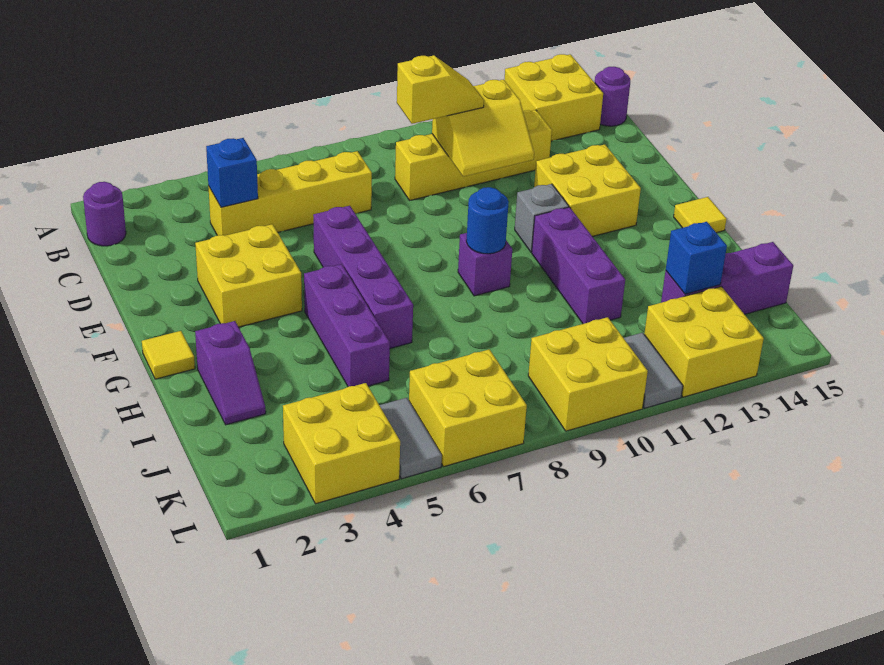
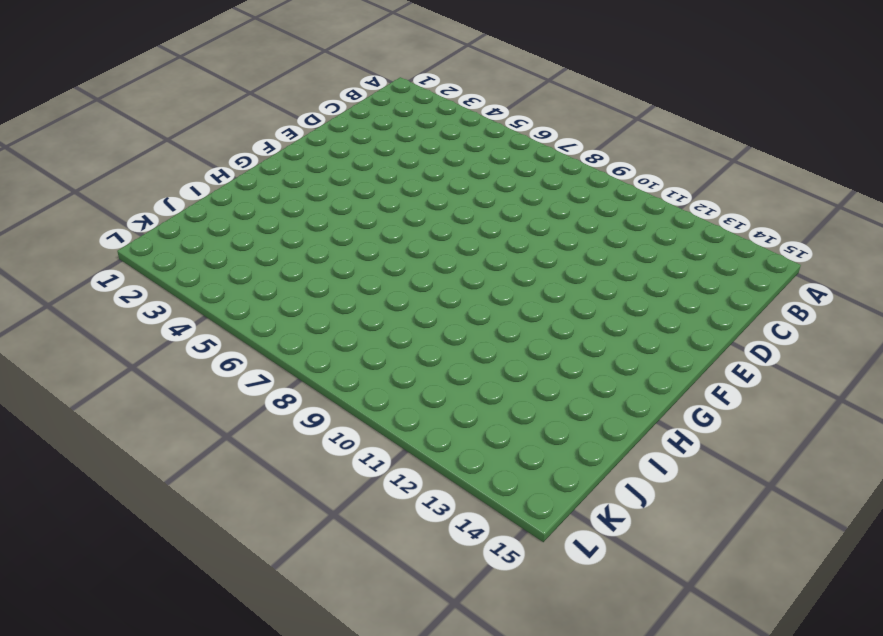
none -> yellow brick A13:B14 level 1
none -> purple round brick B1 level 1
none -> purple round brick B15 level 1

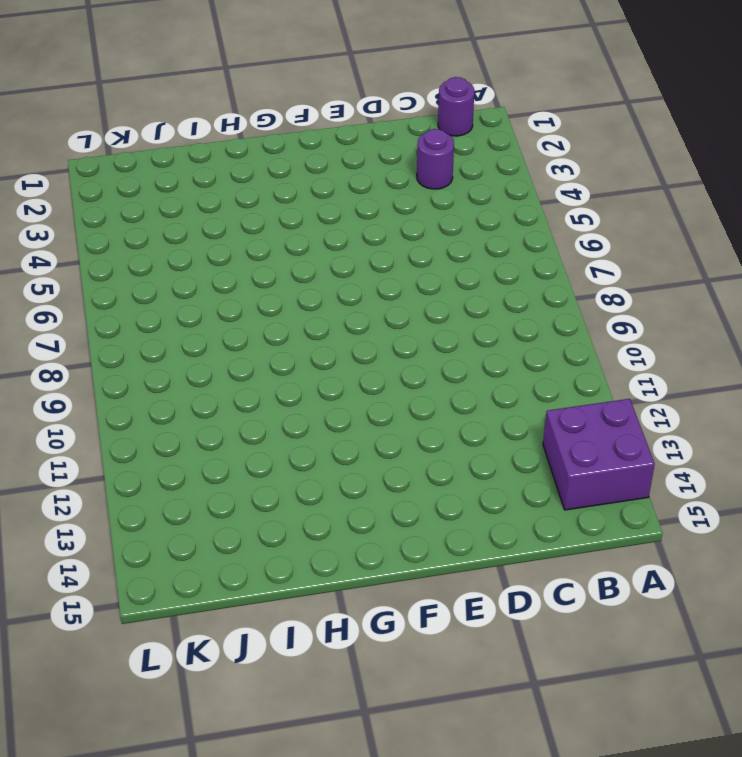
purple brick A13:B14 level 1 -> yellow brick A13:B14 level 1
purple round brick C3 level 1 -> purple round brick B15 level 1
none -> yellow brick C4:C7 level 1
none -> yellow brick C9:C12 level 1
none -> yellow brick E3:F4 level 1

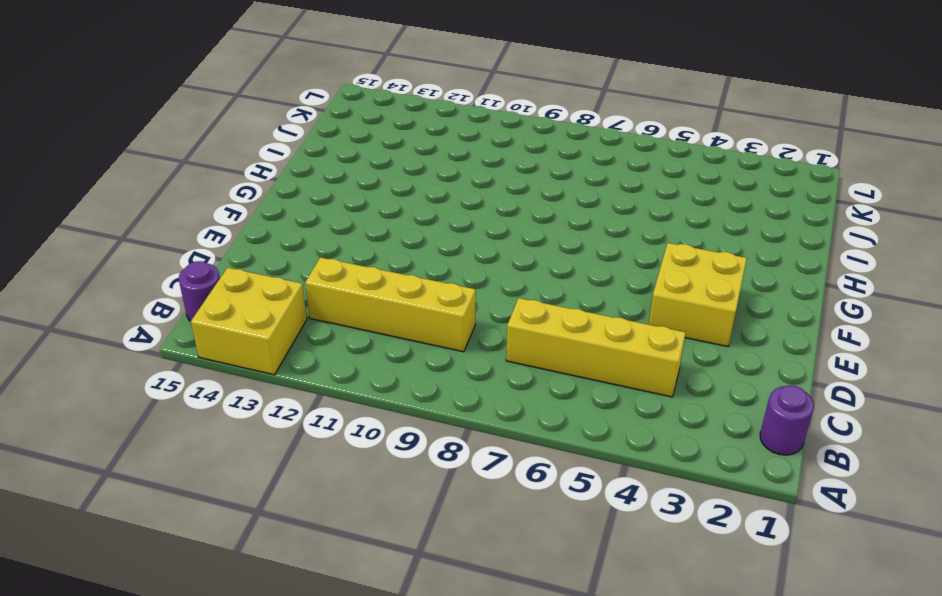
none -> purple brick E6:H6 level 1
none -> yellow brick E12:F13 level 1
none -> grey brick F11 level 1

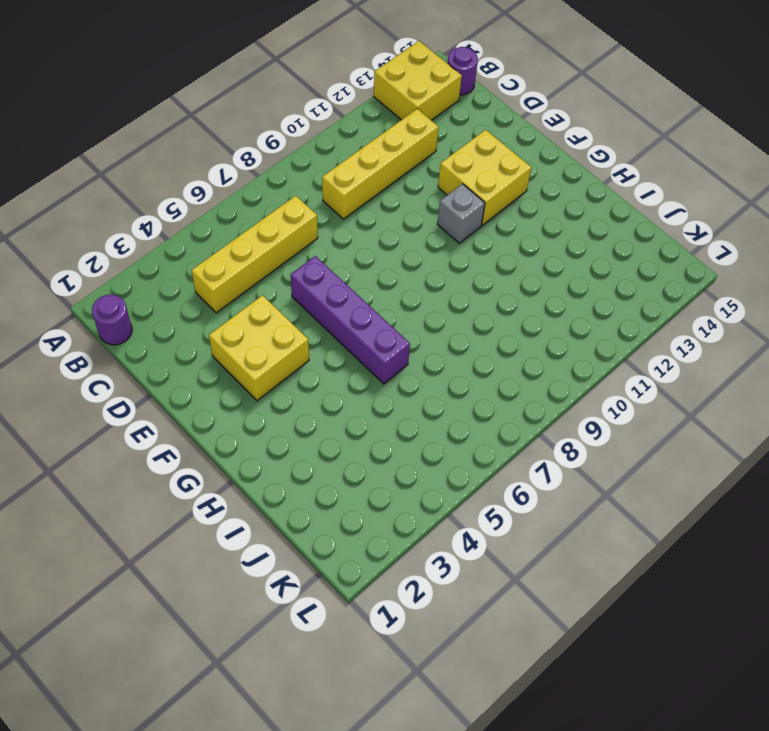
none -> yellow tile G1 level 1
none -> purple brick G5:I5 level 1
none -> purple brick G9 level 1

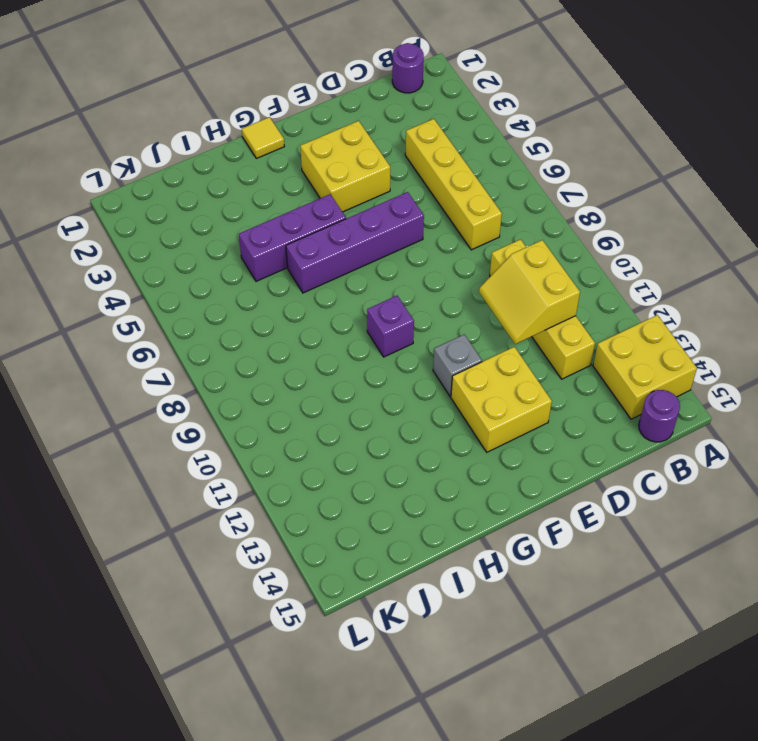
none -> purple brick G11:I11 level 1
none -> yellow tile G15 level 1
none -> purple slope H2:I2 level 1 top H

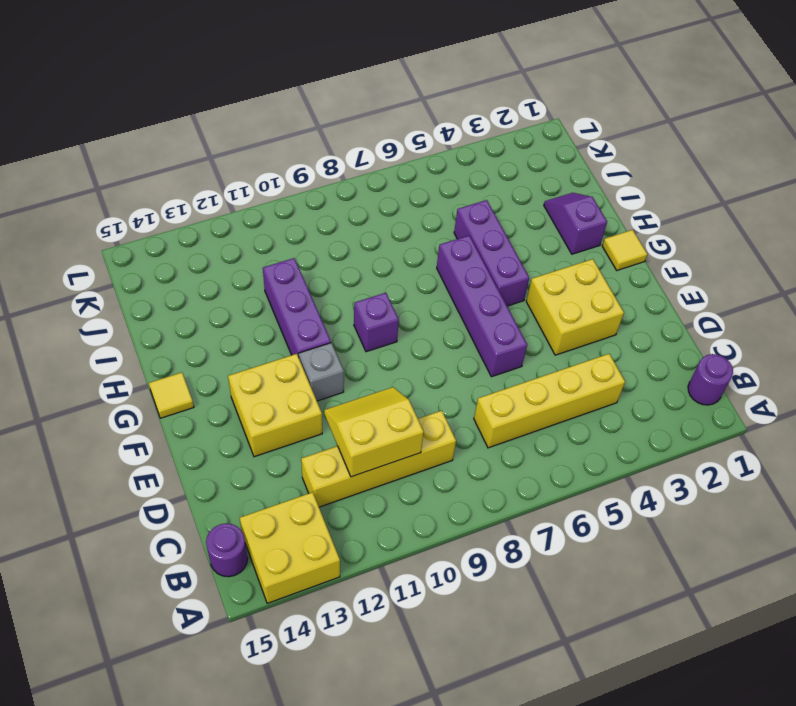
none -> purple brick J13:J15 level 1
none -> yellow brick K3:L4 level 1
none -> grey tile K5:L5 level 1

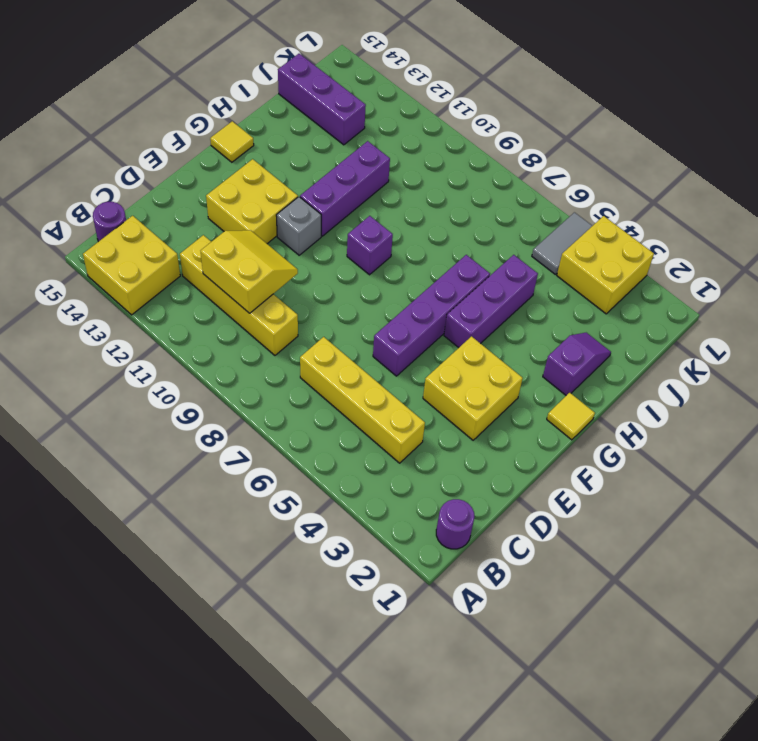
none -> yellow brick K6:L7 level 1
none -> yellow brick K9:L10 level 1
none -> grey tile K11:L11 level 1

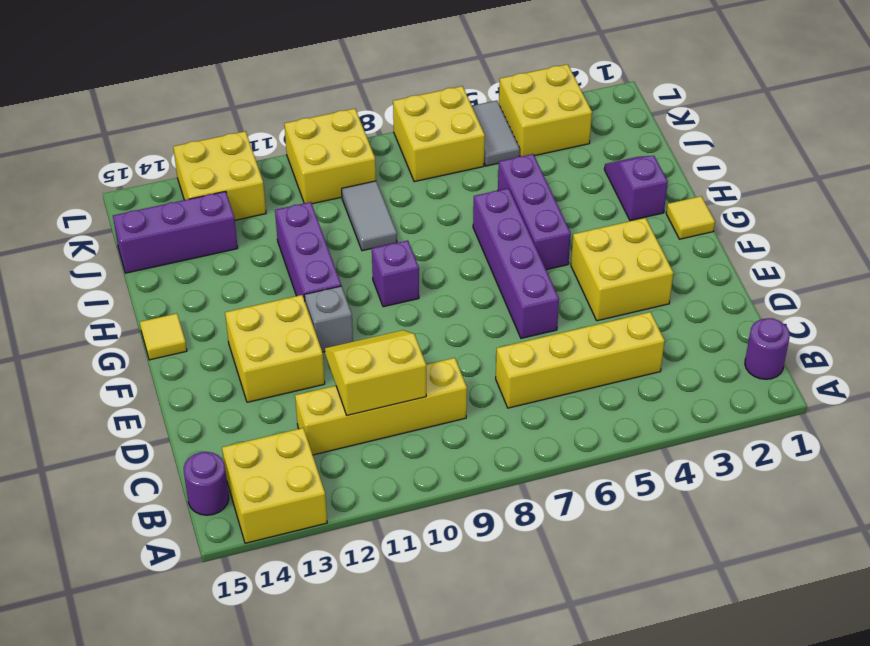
grey tile I9:J9 level 1 -> grey tile K11:L11 level 1
none -> blue brick C4 level 2
none -> blue round brick G9 level 2
none -> blue brick J13 level 2

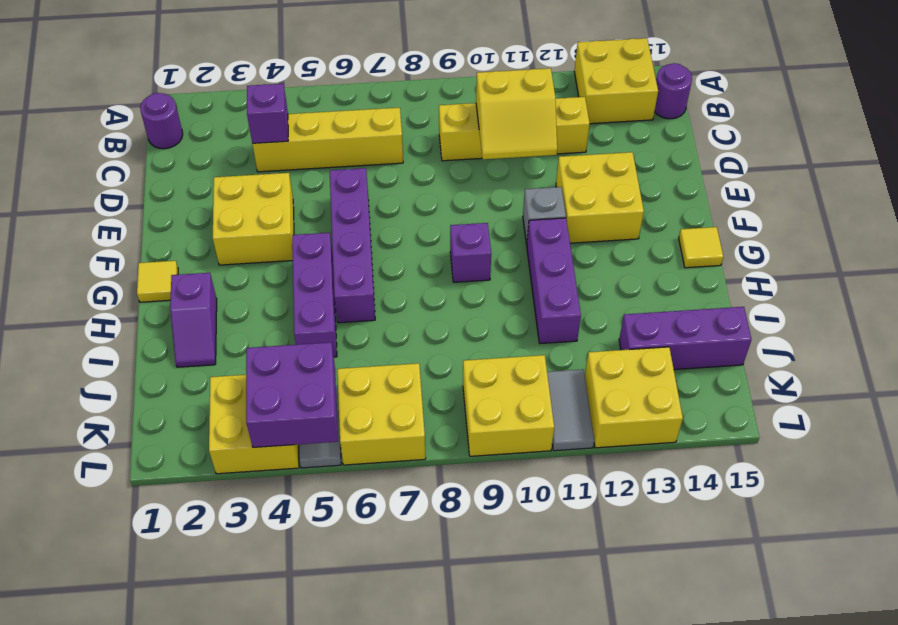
purple brick C4 level 2 -> blue brick C4 level 2
purple brick K4:L5 level 2 -> none
none -> blue round brick G9 level 2
none -> blue brick J13 level 2
none -> yellow slope C9:C10 level 3 top 9

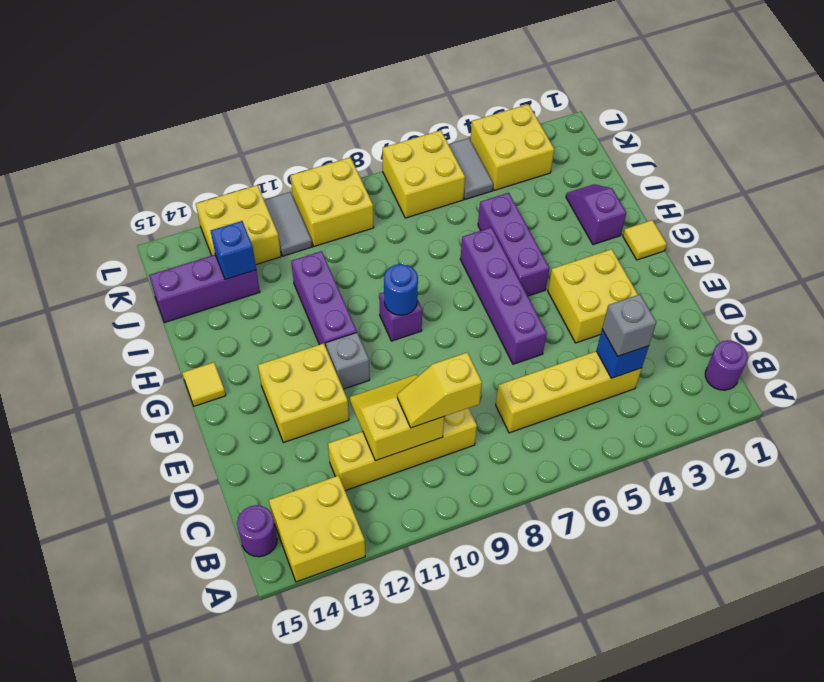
grey brick C4 level 3 -> none

